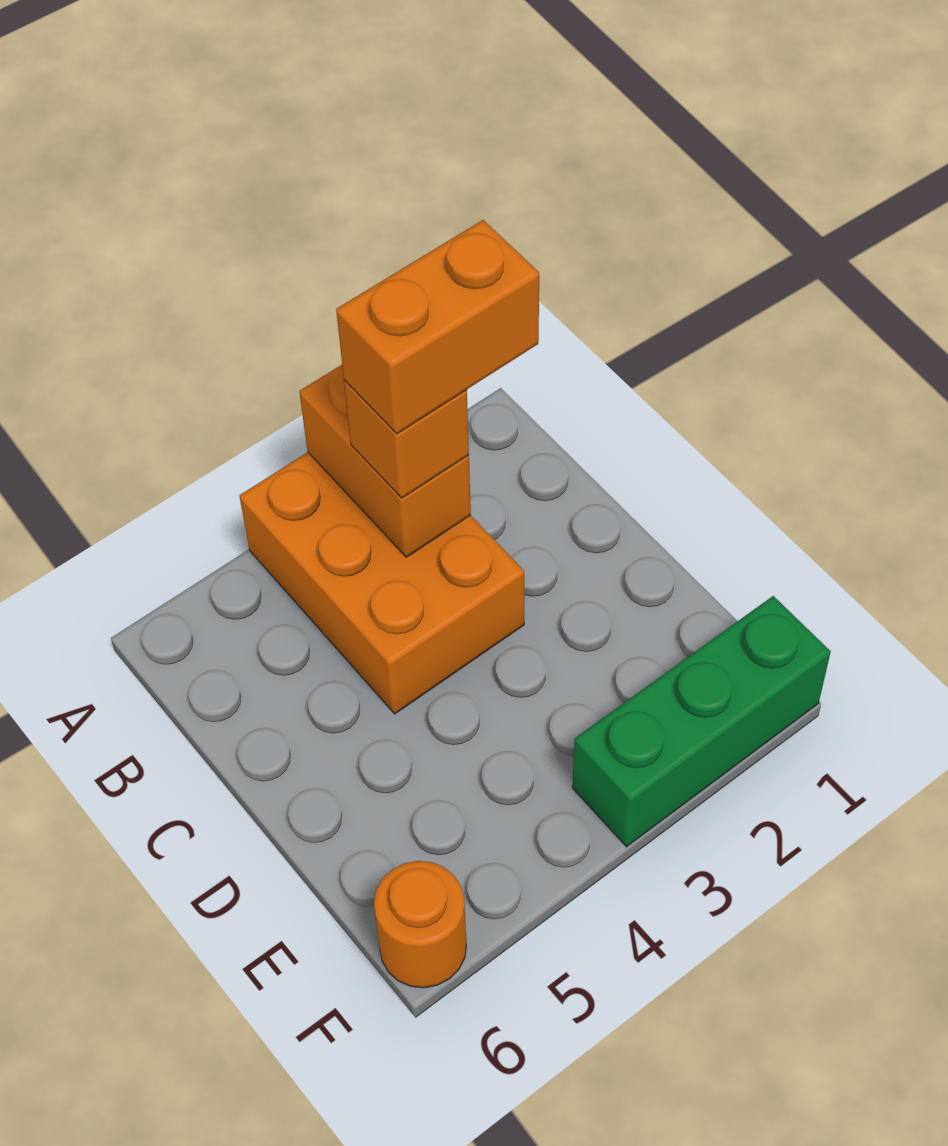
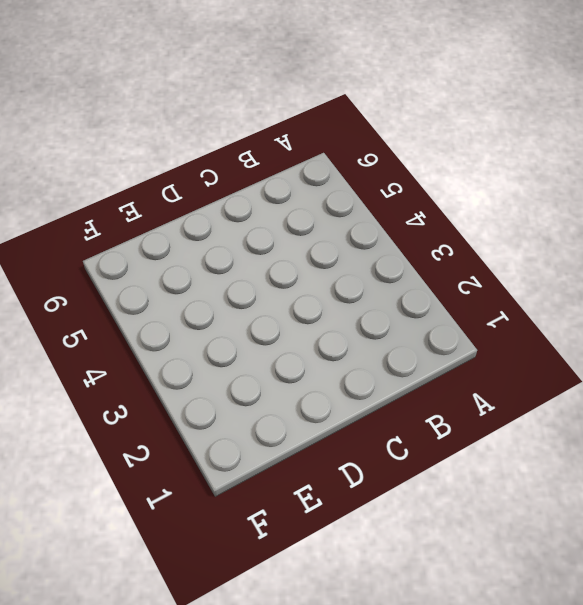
none -> orange brick A3:C4 level 1
none -> green brick F1:F3 level 1

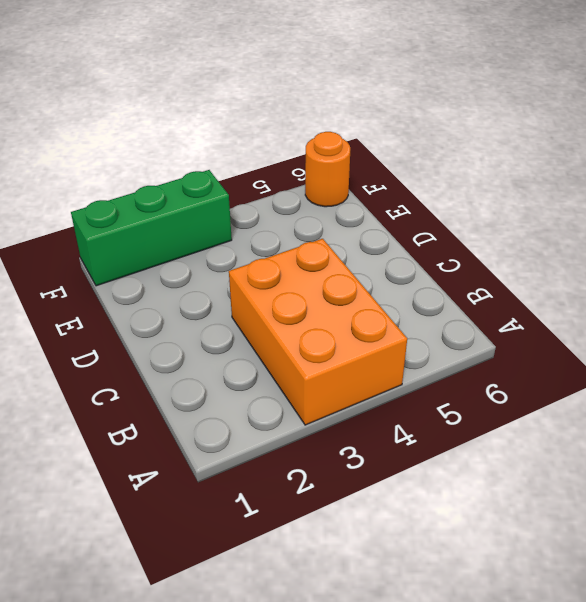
none -> orange brick A3:B3 level 2
none -> orange brick B3 level 3

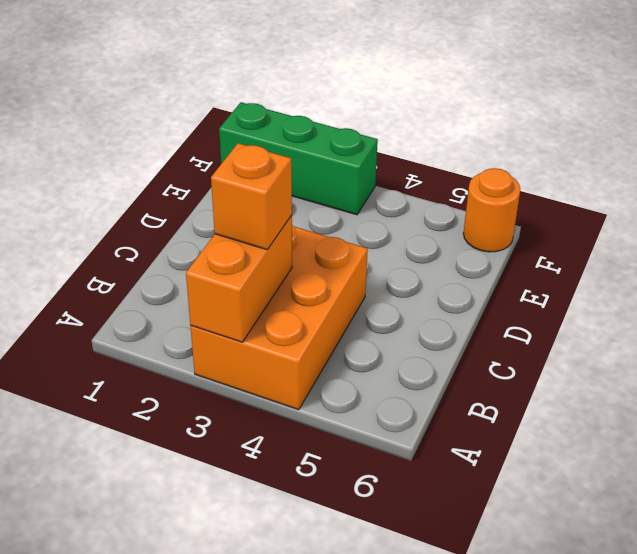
none -> orange brick B2:B3 level 4

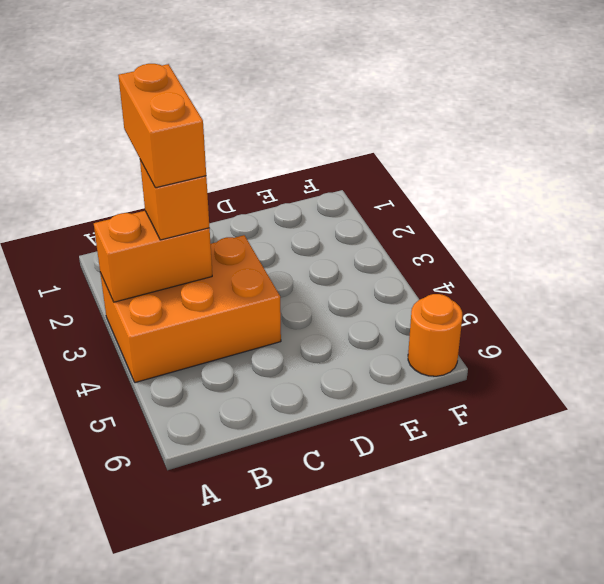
none -> green brick F1:F3 level 1

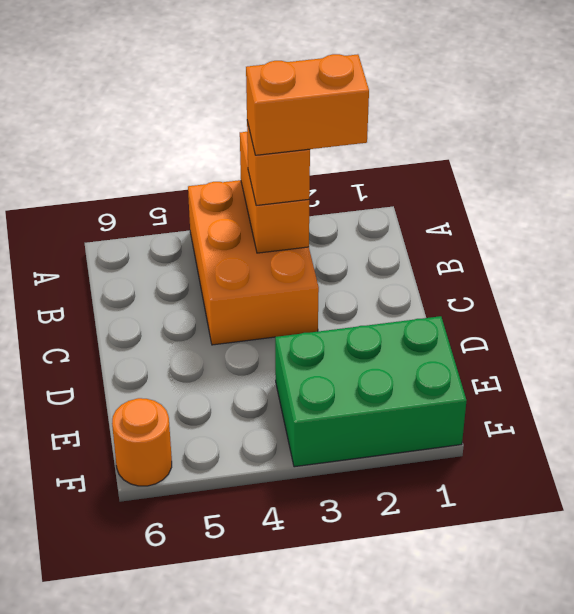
green brick E1:F3 level 1 -> green brick F1:F3 level 1

